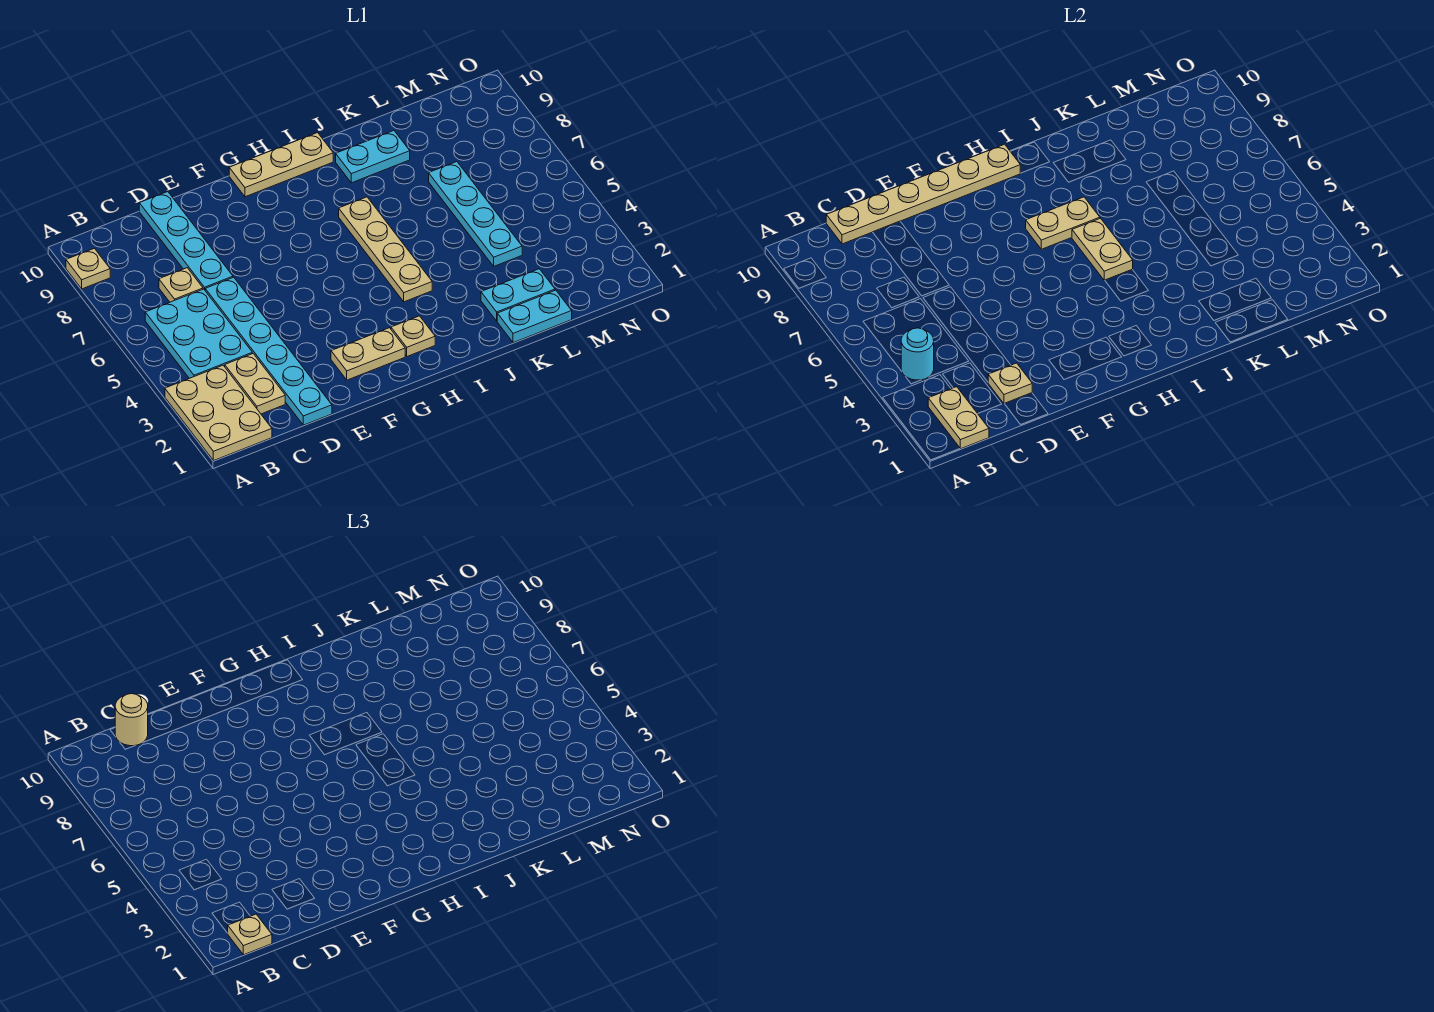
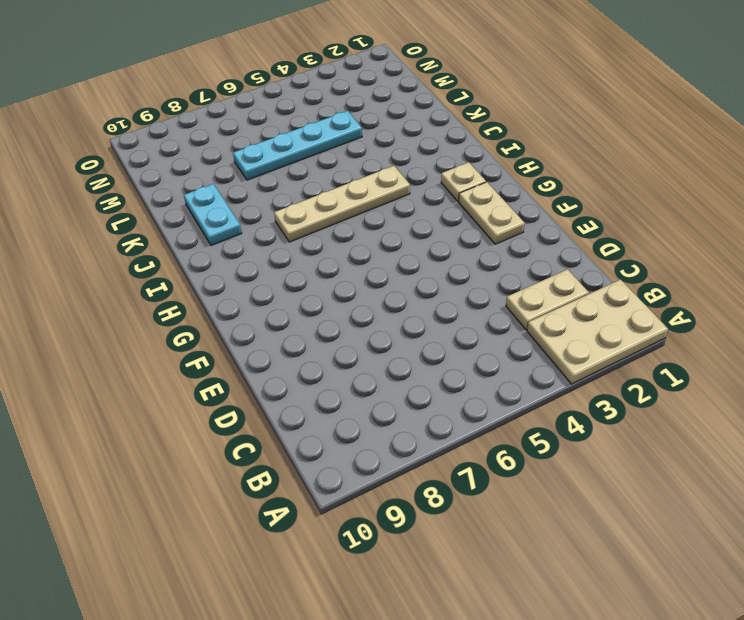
none -> tan plate A9 level 1
none -> cyan plate B4:C6 level 1
none -> tan plate C7 level 1

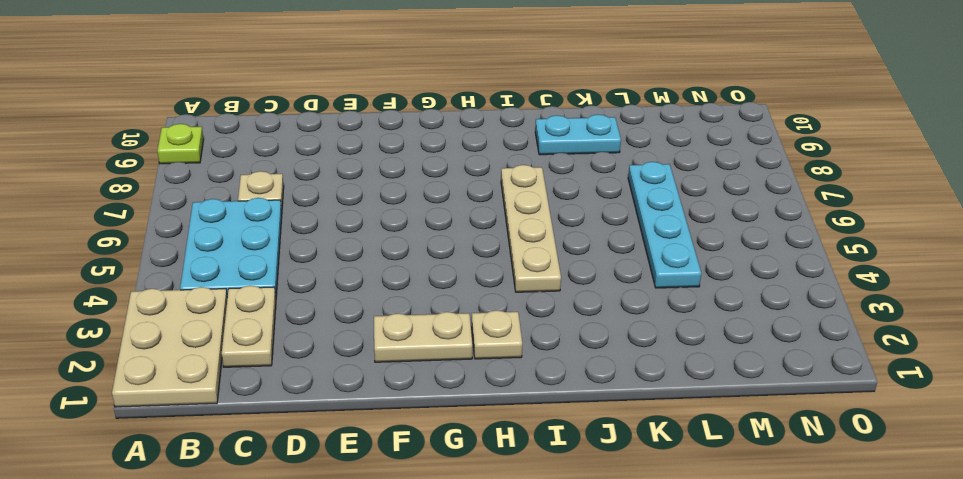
lime plate A9 level 1 -> tan plate A9 level 1
none -> cyan plate D1:D6 level 1
none -> cyan plate D7:D10 level 1
none -> tan plate G10:I10 level 1

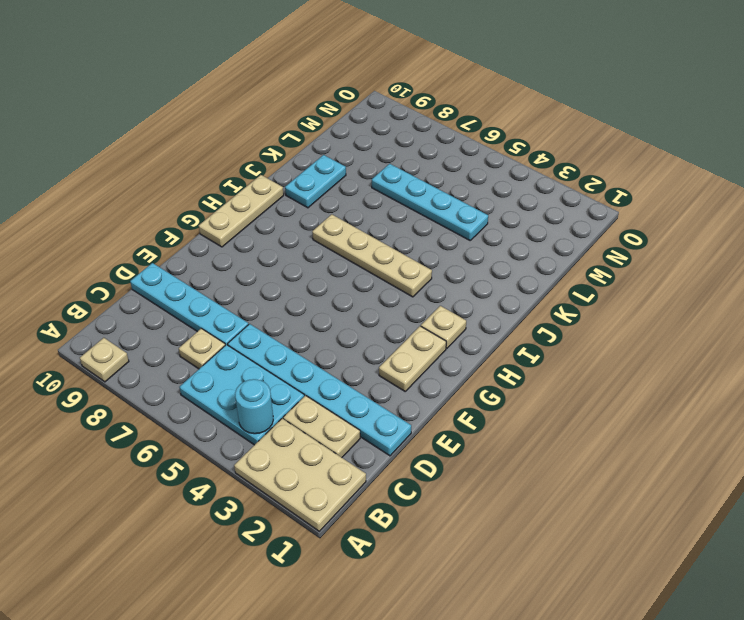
none -> cyan plate K1:L1 level 1
none -> cyan plate K2:L2 level 1
none -> tan plate B1:B2 level 2

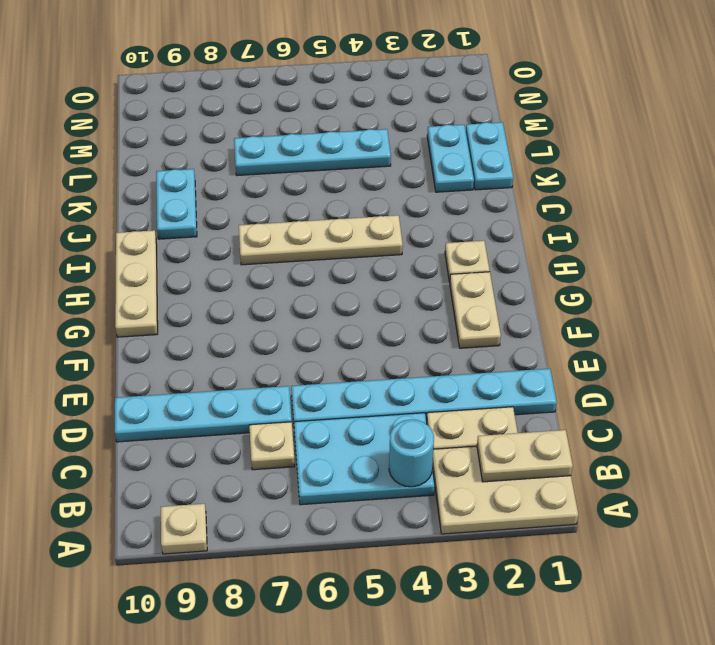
none -> tan plate C10:H10 level 2
none -> tan plate D2 level 2
none -> tan plate H7:I7 level 2

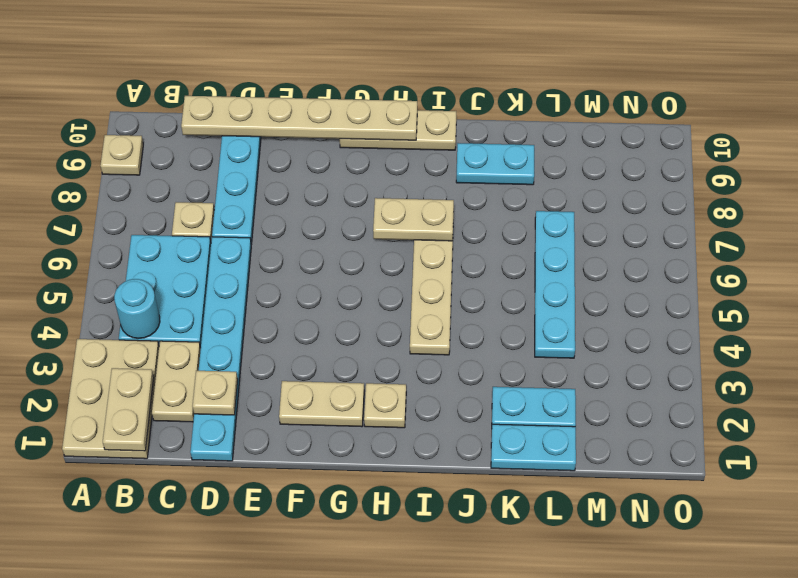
none -> tan plate I5:I6 level 2
none -> tan plate B1 level 3
none -> tan round brick C10 level 3

